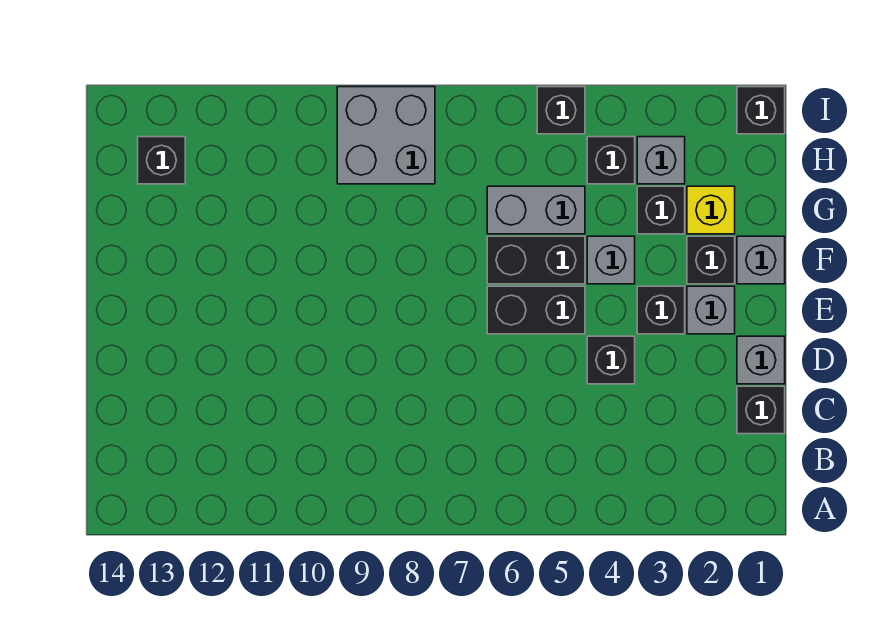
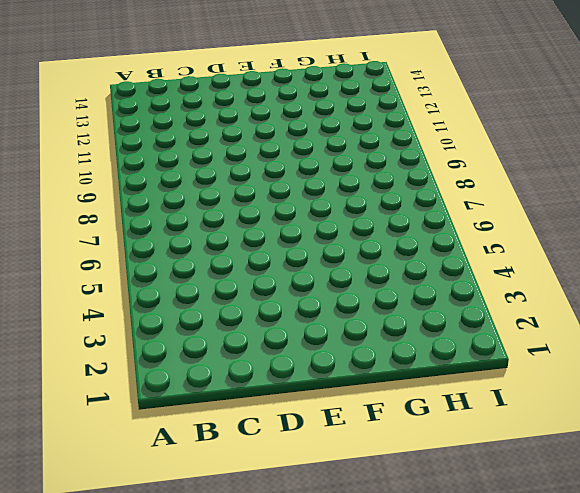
none -> black brick C1 level 1
none -> grey brick D1 level 1
none -> black brick D4 level 1

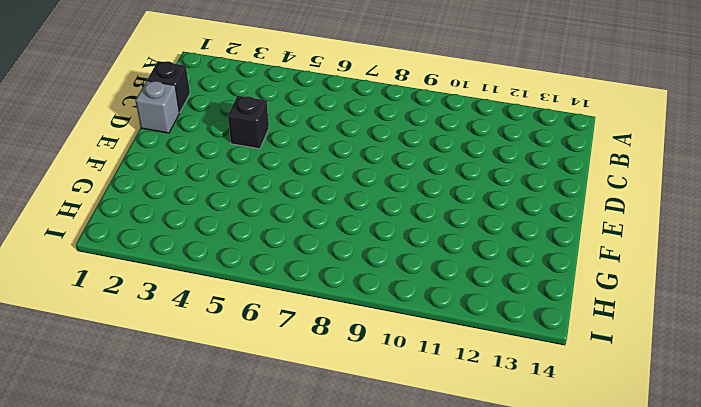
none -> grey brick E2 level 1
none -> black brick E3 level 1
none -> black brick E5:E6 level 1

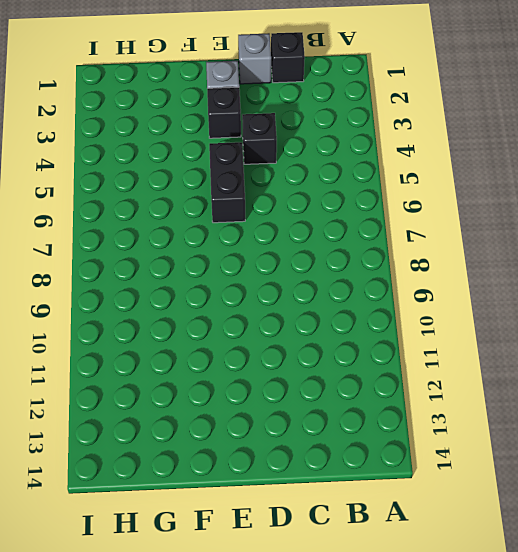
none -> grey brick F1 level 1
none -> black brick F2 level 1
none -> grey brick F4 level 1

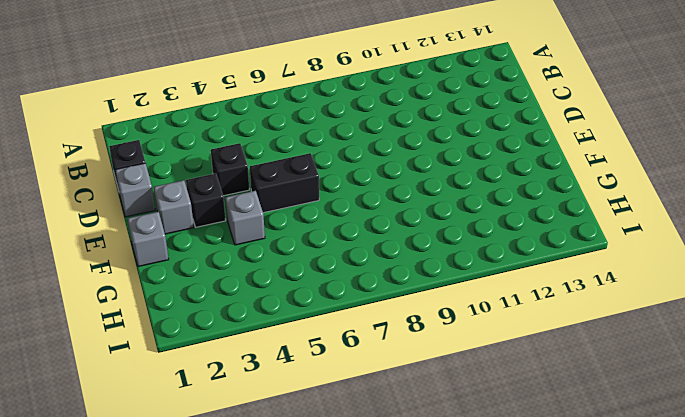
none -> black brick F2 level 1
none -> black brick F5:F6 level 1
none -> yellow brick G2 level 1

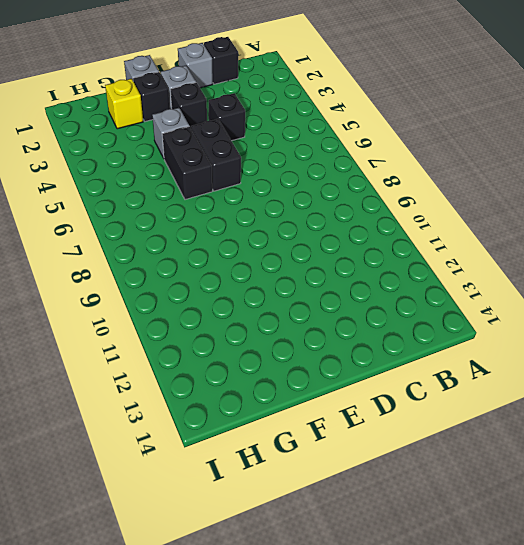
none -> black brick G3 level 1
none -> grey brick G5:G6 level 1
none -> grey brick H3 level 1

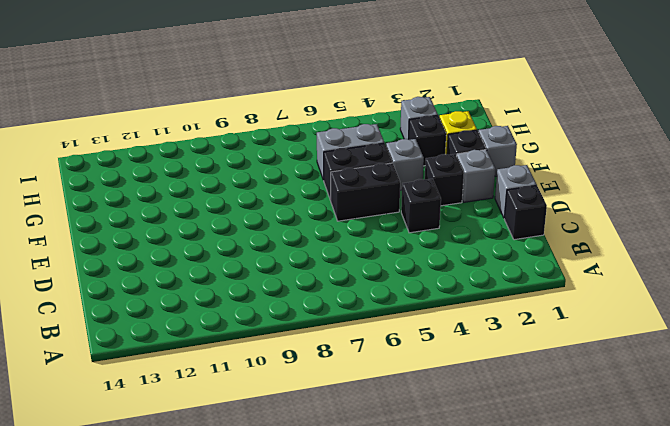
none -> black brick H4 level 1
none -> grey brick H8:I9 level 1
none -> black brick H13 level 1

